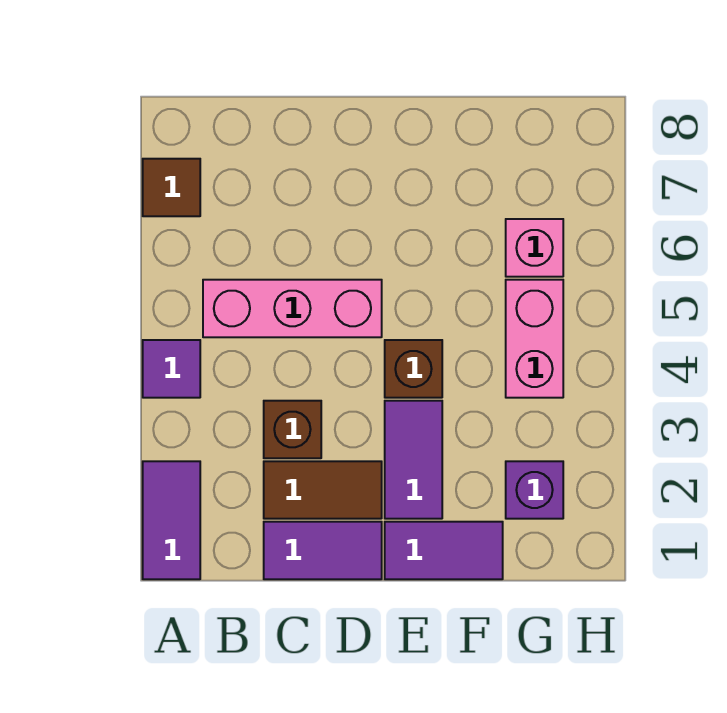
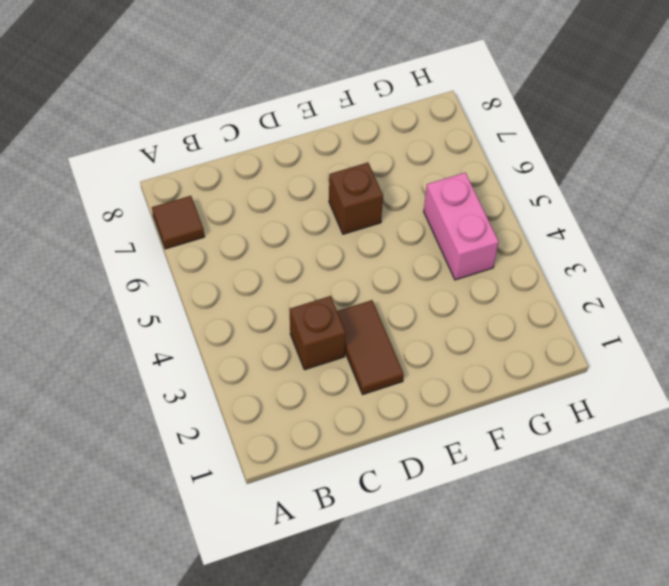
brown tile D2:D3 level 1 -> brown tile C2:D2 level 1
brown brick E6 level 1 -> brown brick E4 level 1
none -> purple tile A1:A2 level 1
none -> purple tile A4 level 1
none -> pink brick B5:D5 level 1

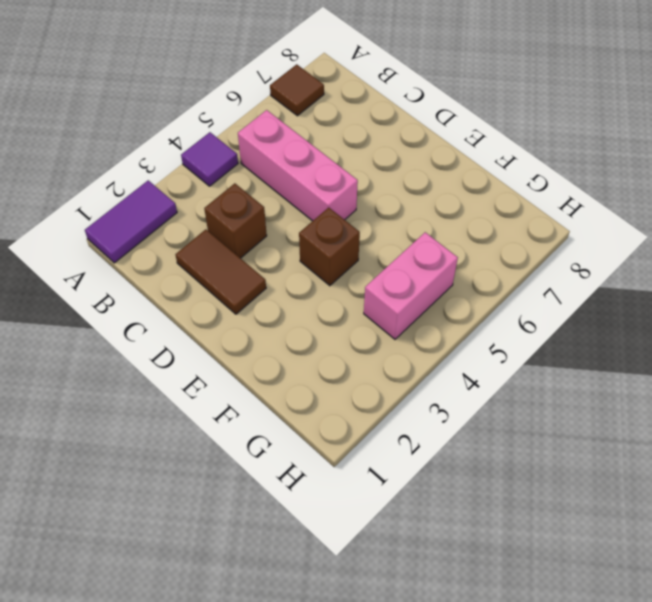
none -> purple tile C1:D1 level 1
none -> purple tile E1:F1 level 1
none -> purple tile E2:E3 level 1

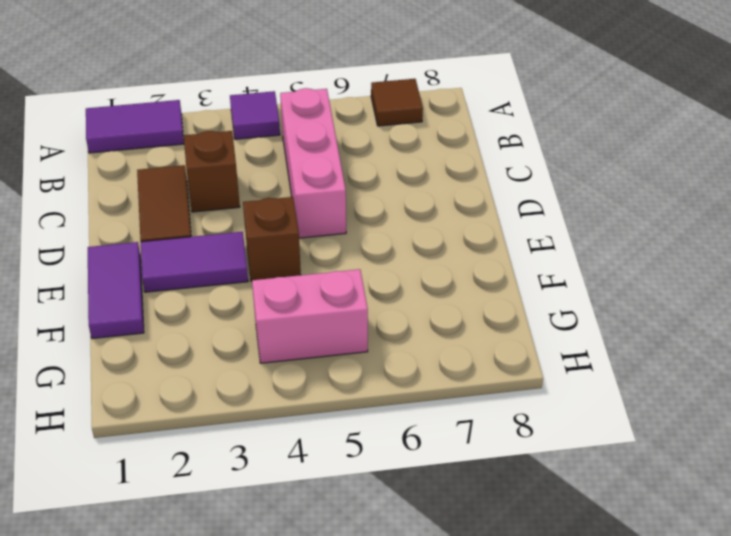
none -> purple tile C1:D1 level 1
none -> purple brick G2 level 1
none -> pink brick G6 level 1

